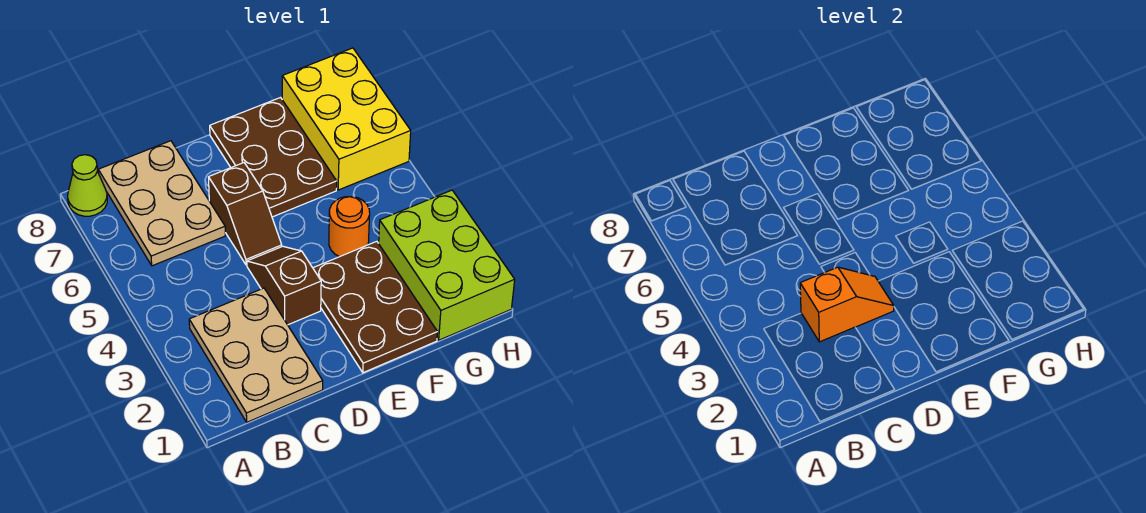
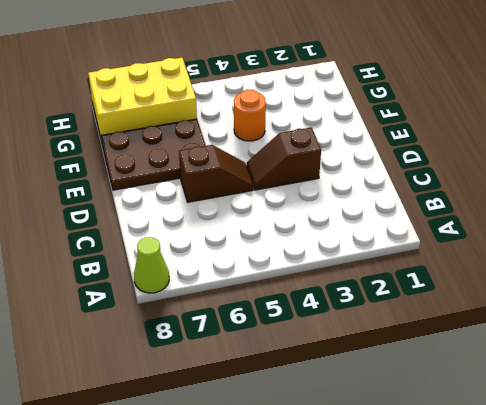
none -> tan plate B1:C3 level 1
none -> tan plate B6:C8 level 1

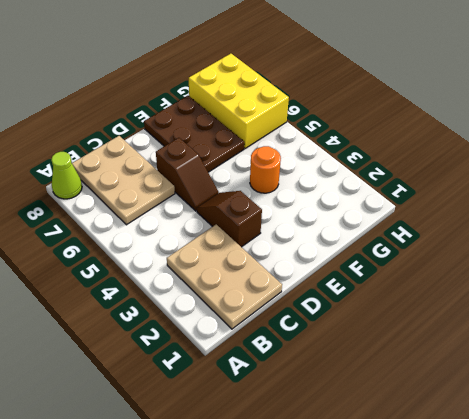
none -> brown plate E1:F3 level 1
none -> lime brick G1:H3 level 1

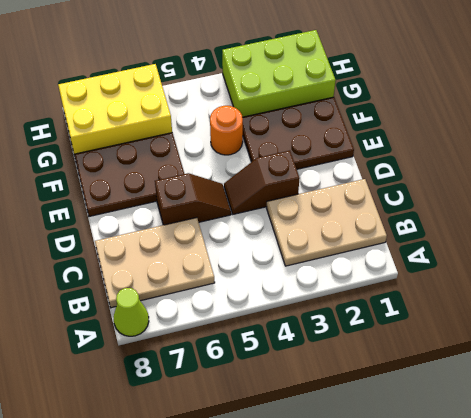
none -> orange slope C3:D3 level 2 top C

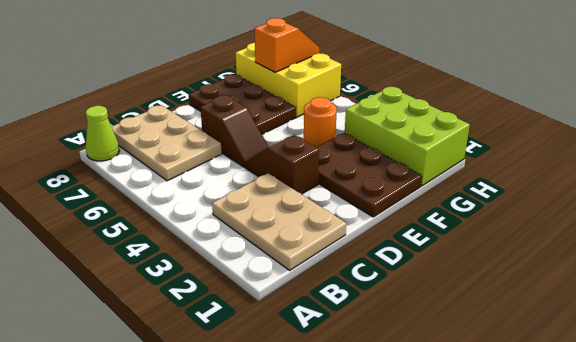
orange slope G7:H7 level 2 top G -> orange slope C3:D3 level 2 top C

